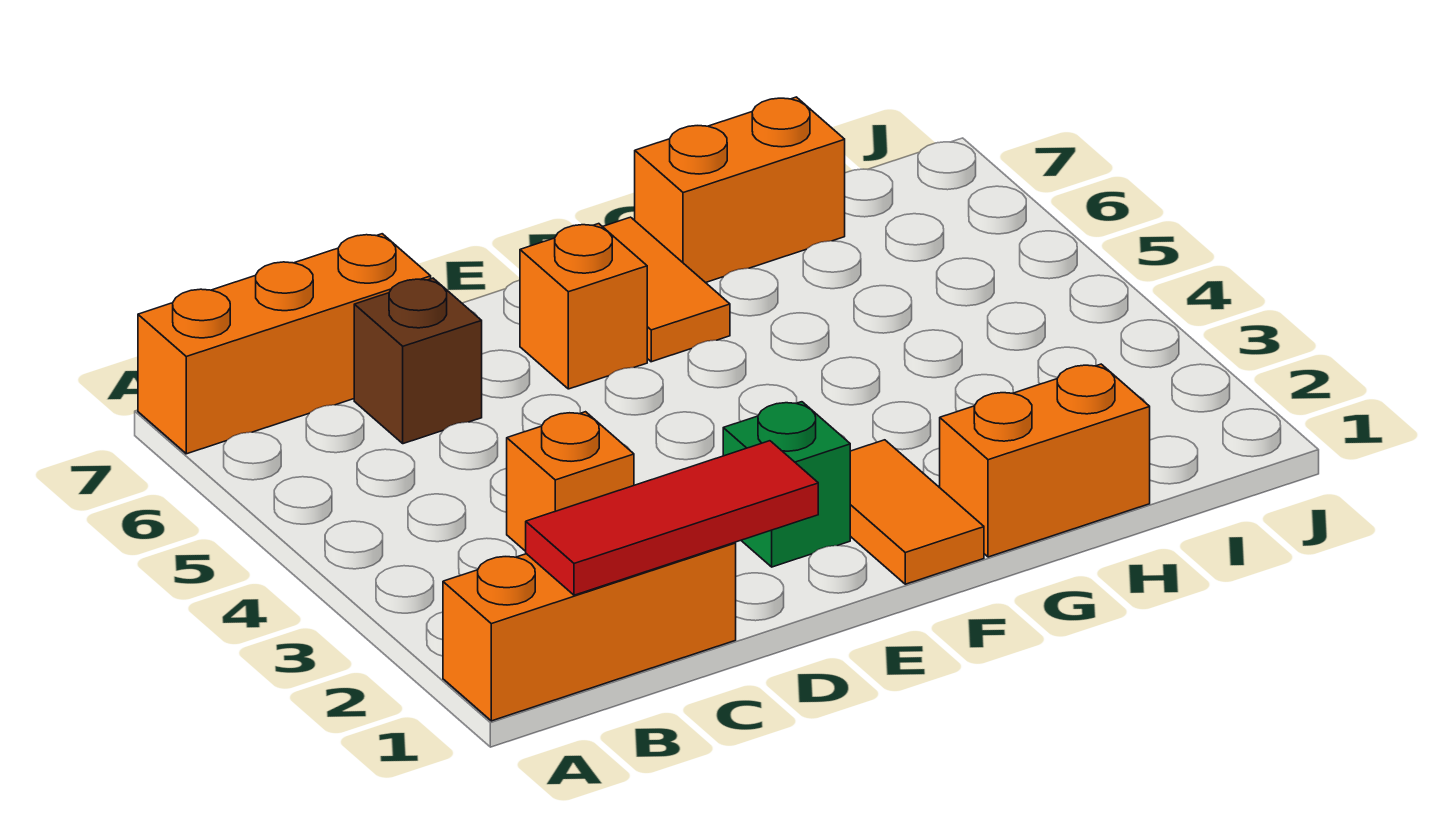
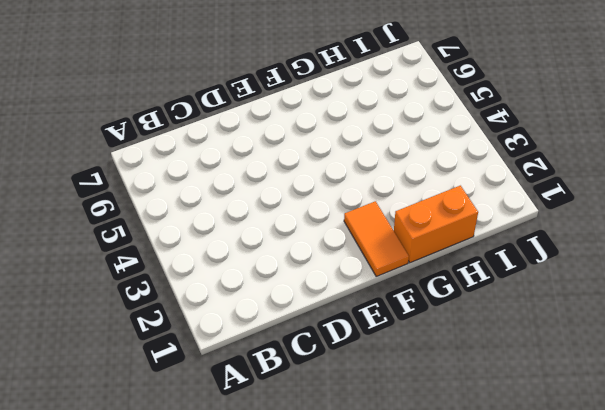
none -> orange brick A1:C1 level 1
none -> orange brick A7:C7 level 1

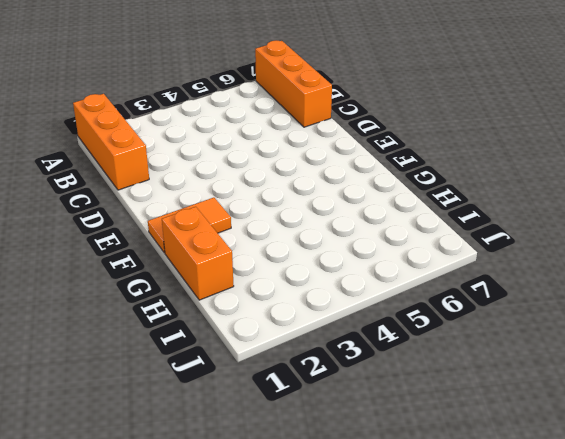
none -> orange brick C3 level 1
none -> brown brick C6 level 1

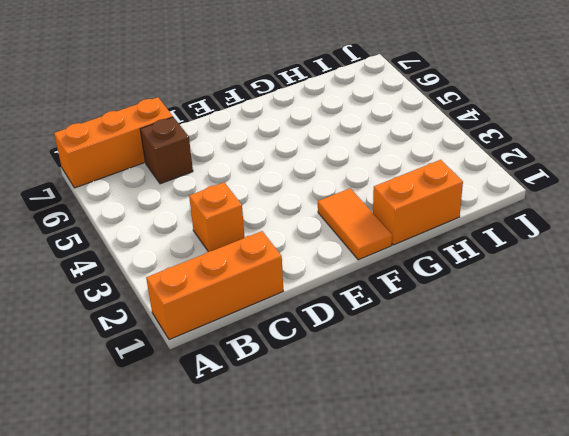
none -> green brick E2 level 1
none -> orange brick E6 level 1

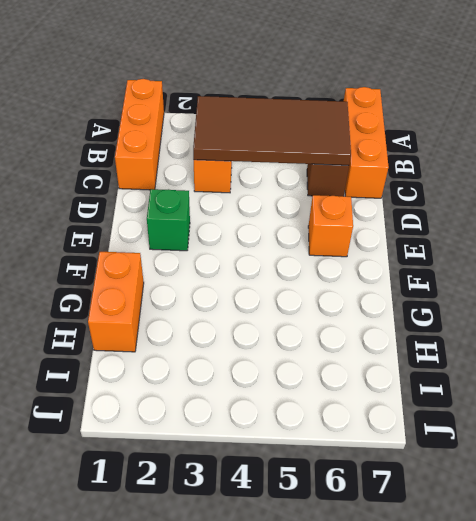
brown tile B3:C6 level 2 -> none
none -> orange tile F1:F2 level 1
none -> orange tile F6:F7 level 1

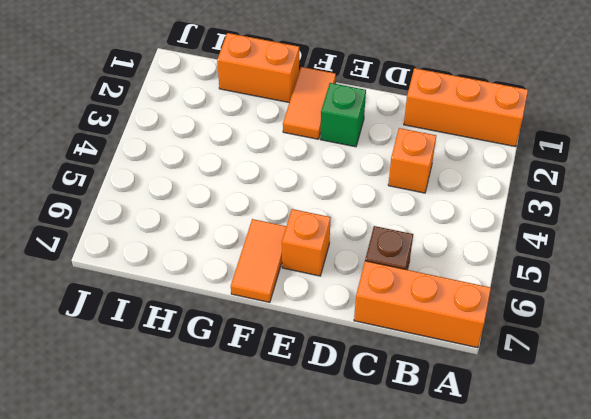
none -> orange brick G7:H7 level 1
none -> red tile B1:D1 level 2

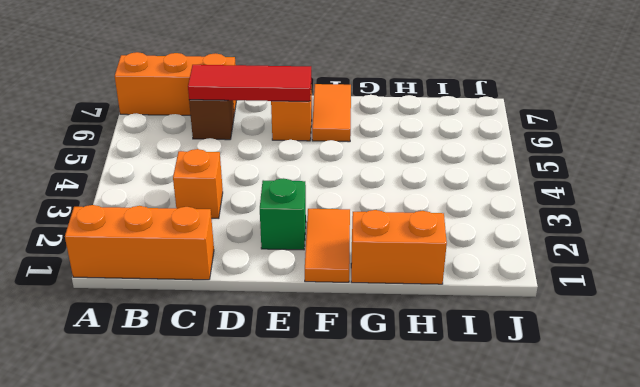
red tile C6:E6 level 2 -> red tile B1:D1 level 2
none -> orange brick G7:H7 level 1

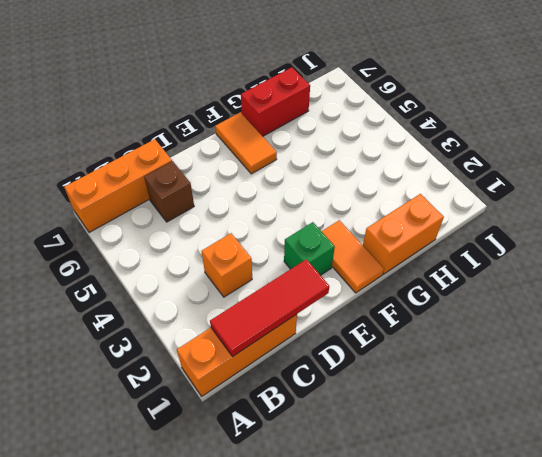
red brick G7:H7 level 1 -> orange brick G7:H7 level 1
none -> orange brick E6 level 1

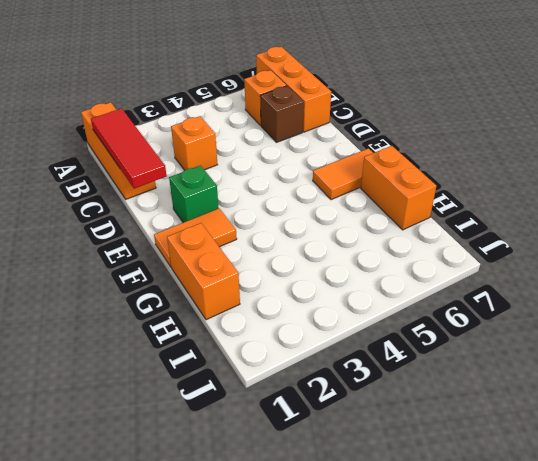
orange brick B6 level 1 -> orange brick E6 level 1

